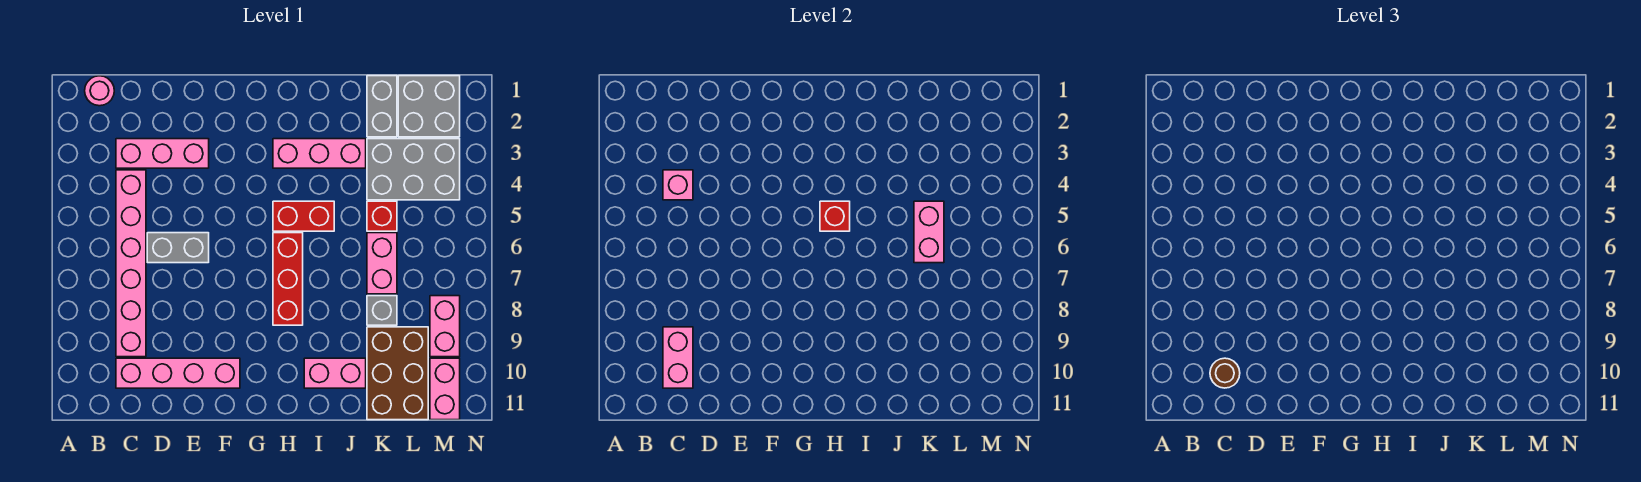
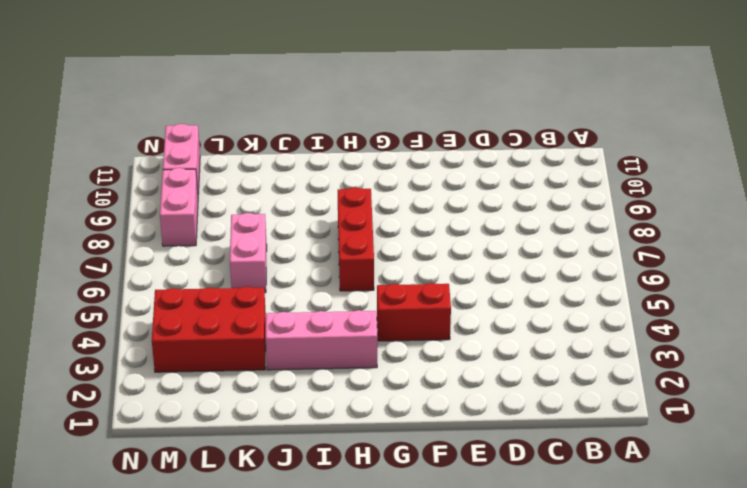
red brick F4:G4 level 1 -> red brick H5:I5 level 1
red brick K3:M4 level 1 -> grey brick K3:M4 level 1
none -> pink round brick B1 level 1
none -> pink brick C3:E3 level 1
none -> pink brick C4:C9 level 1

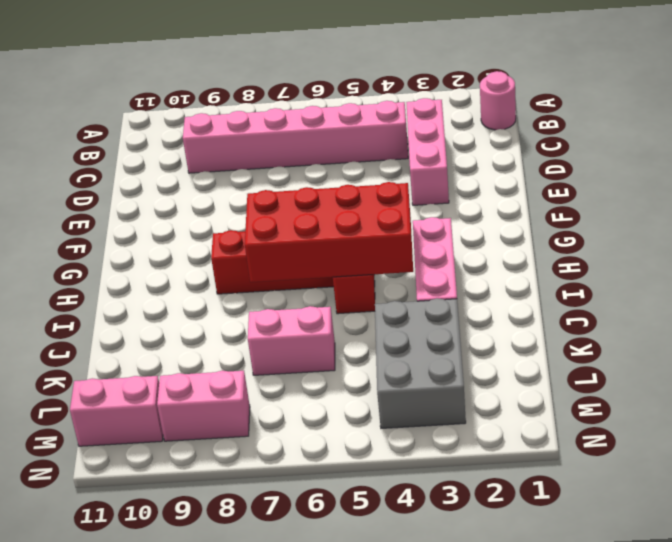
red brick H4:I7 level 2 -> red brick H5 level 2
none -> pink brick C10:F10 level 1
none -> grey brick D6:E6 level 1
none -> pink brick I10:J10 level 1

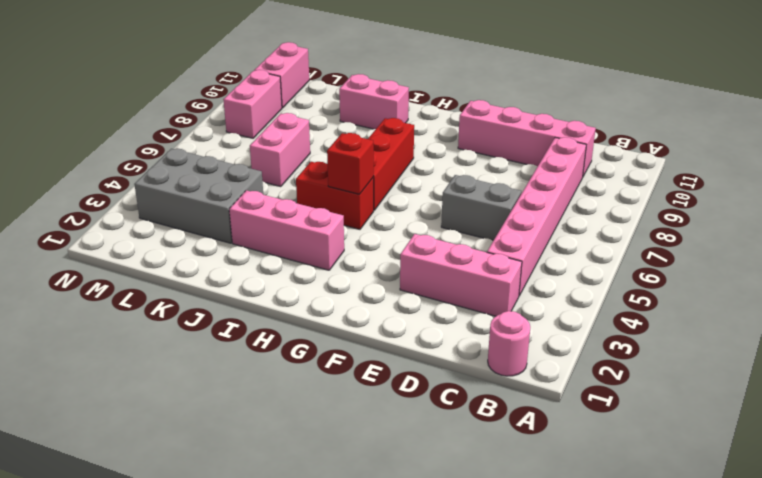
none -> grey brick K1:K2 level 1
none -> red brick K5 level 1
none -> grey brick K8 level 1

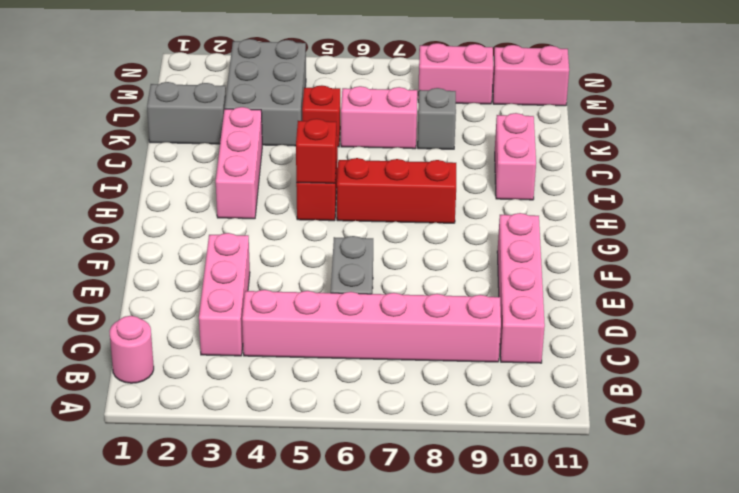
none -> brown brick K9:L11 level 1
none -> grey brick L1:M2 level 1
none -> pink brick C4 level 2

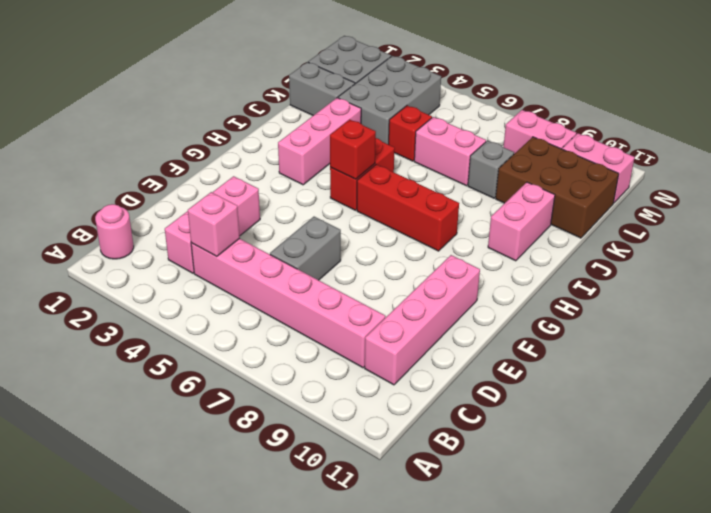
none -> pink brick C9:C10 level 2
none -> pink brick K5:K6 level 2
none -> brown round brick C10 level 3

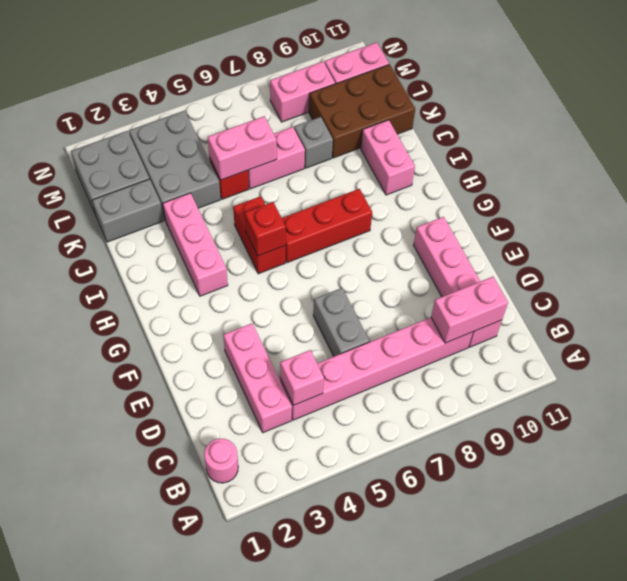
none -> brown round brick C10 level 3

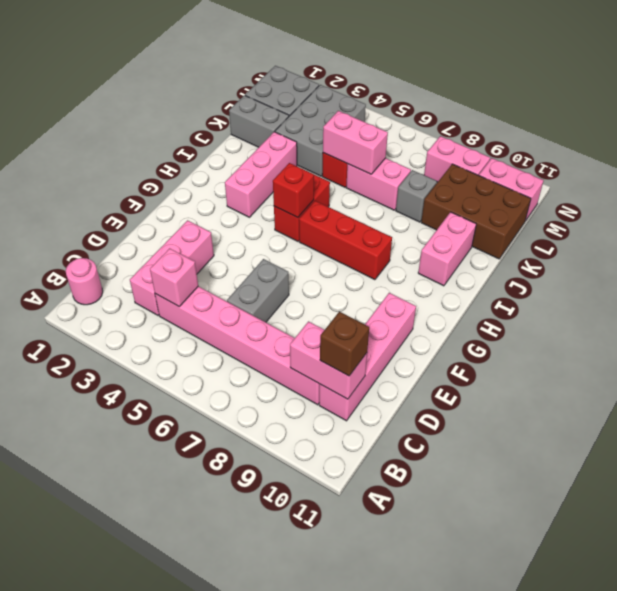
brown brick C10 level 3 -> brown round brick C10 level 3

